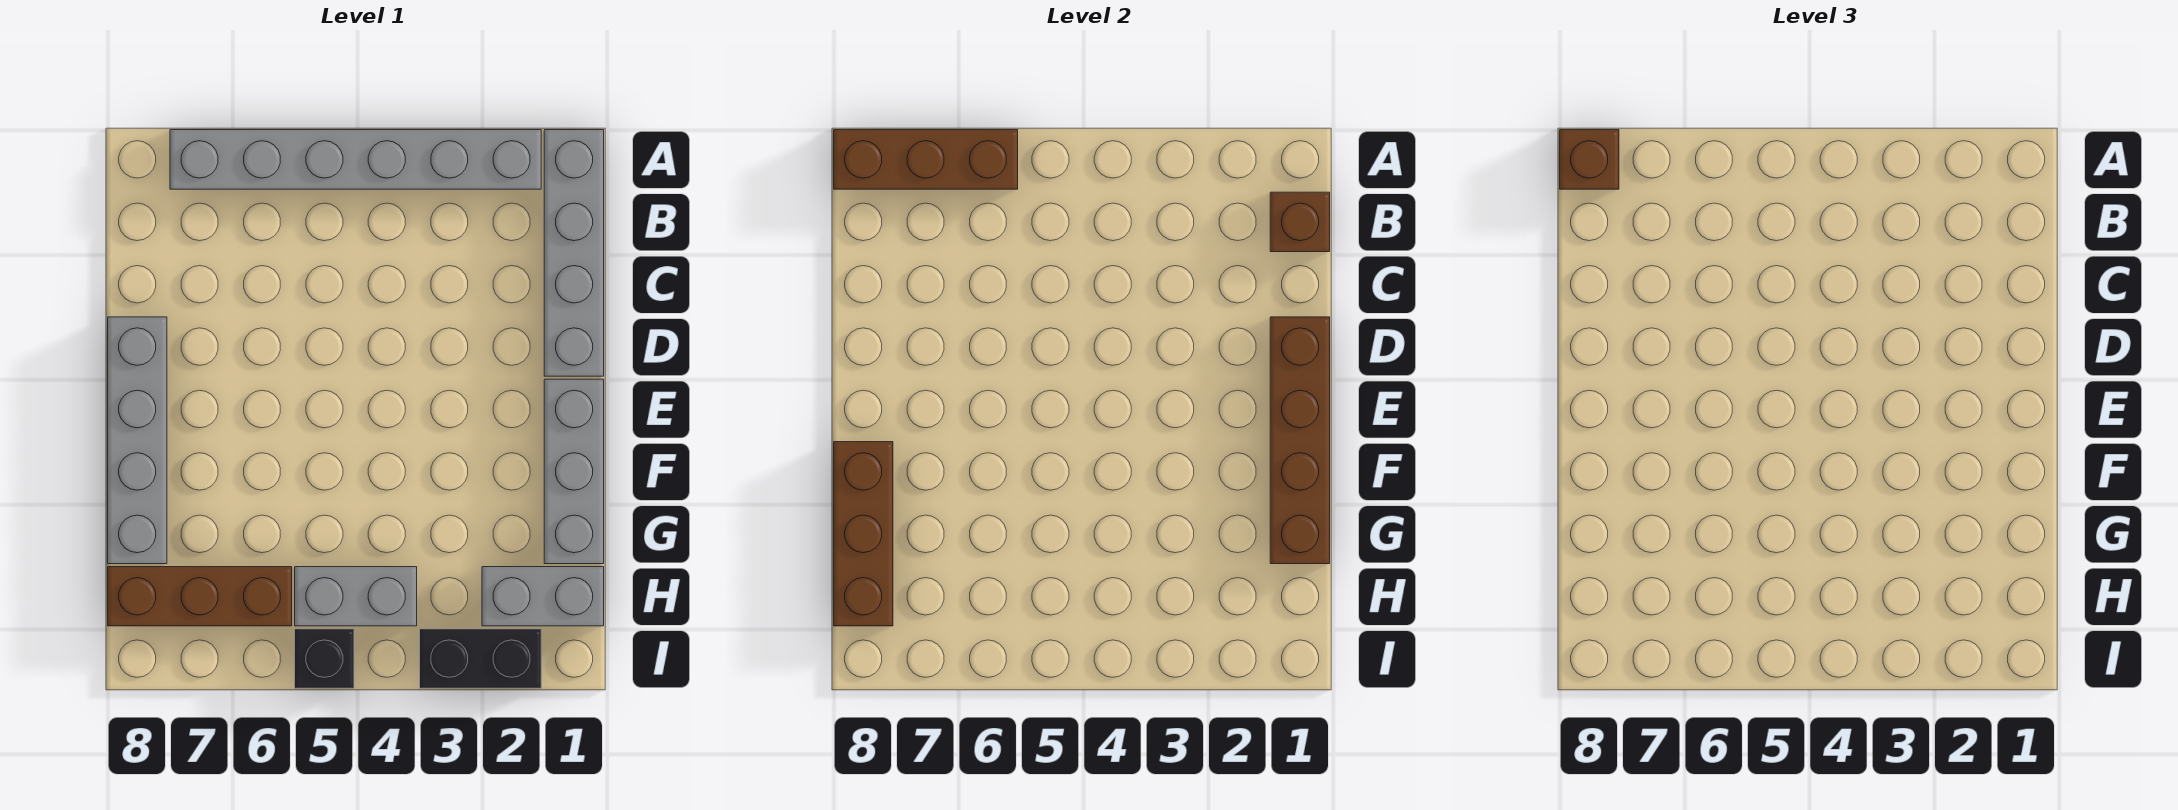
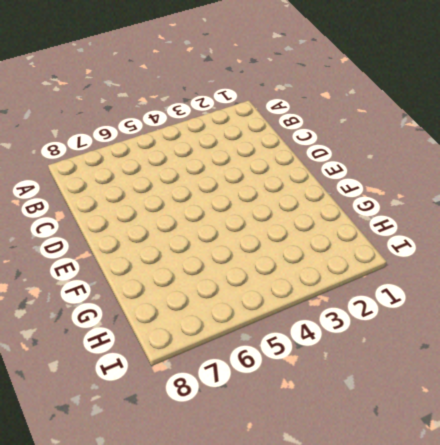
none -> grey brick A1:D1 level 1
none -> grey brick A2:A7 level 1
none -> grey brick D8:G8 level 1

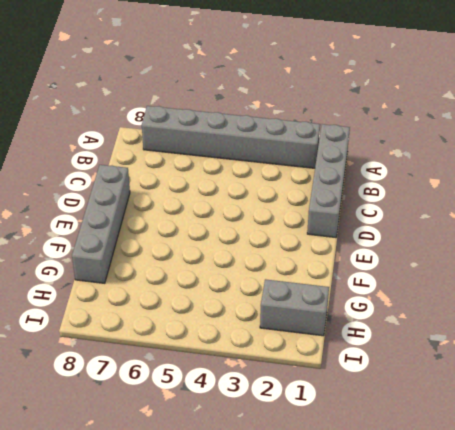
none -> grey brick E1:G1 level 1
none -> grey brick H4:H5 level 1
none -> brown brick H6:H8 level 1

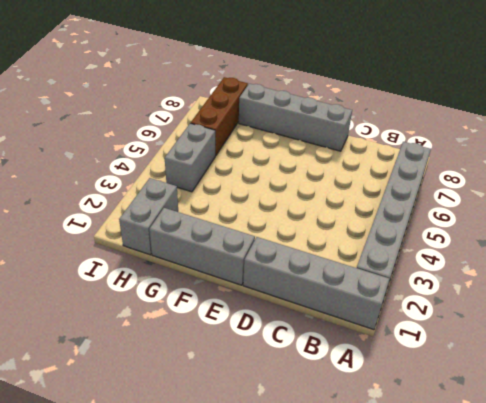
none -> black brick I2:I3 level 1
none -> black brick I5 level 1
none -> brown brick A6:A8 level 2

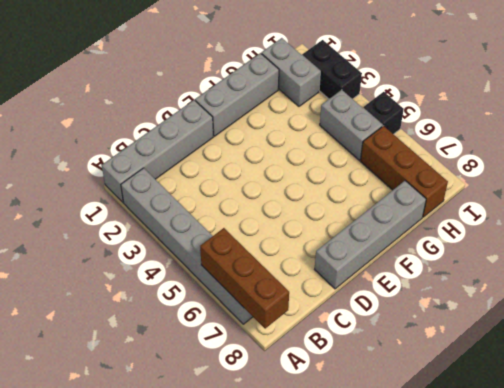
none -> brown brick B1 level 2
none -> brown brick D1:G1 level 2
none -> brown brick F8:H8 level 2

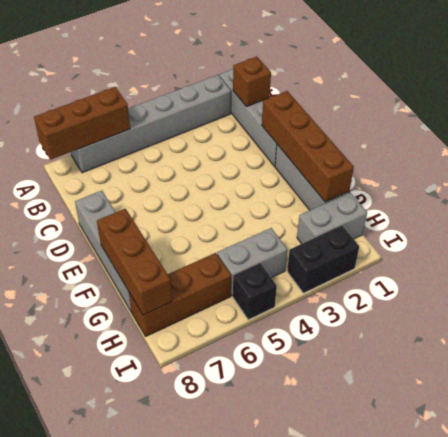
none -> brown brick A8 level 3

